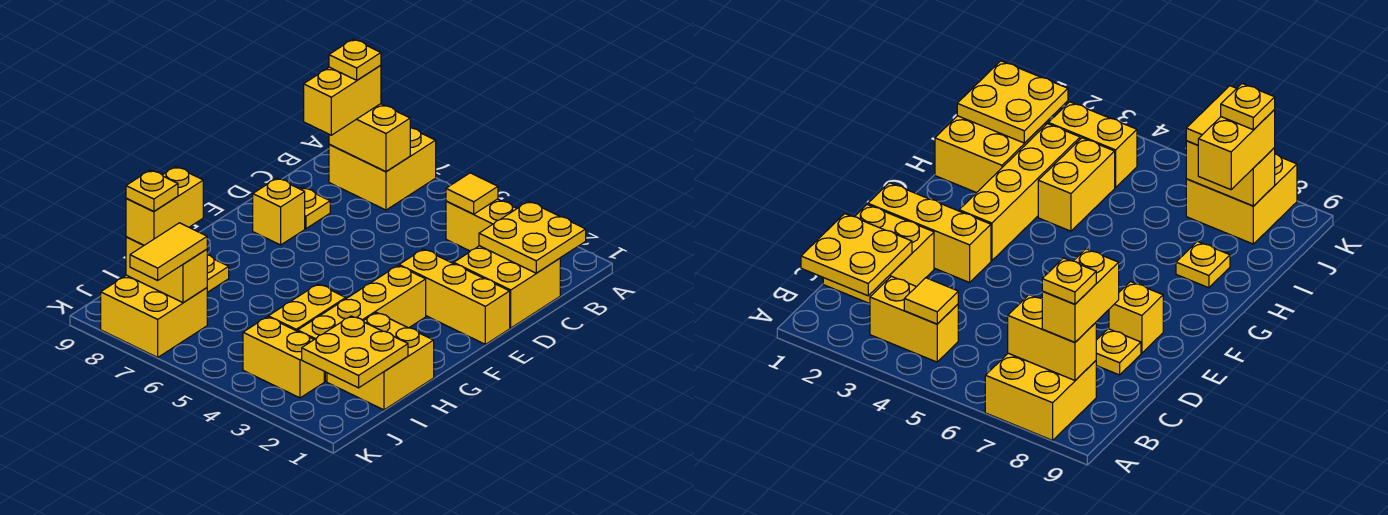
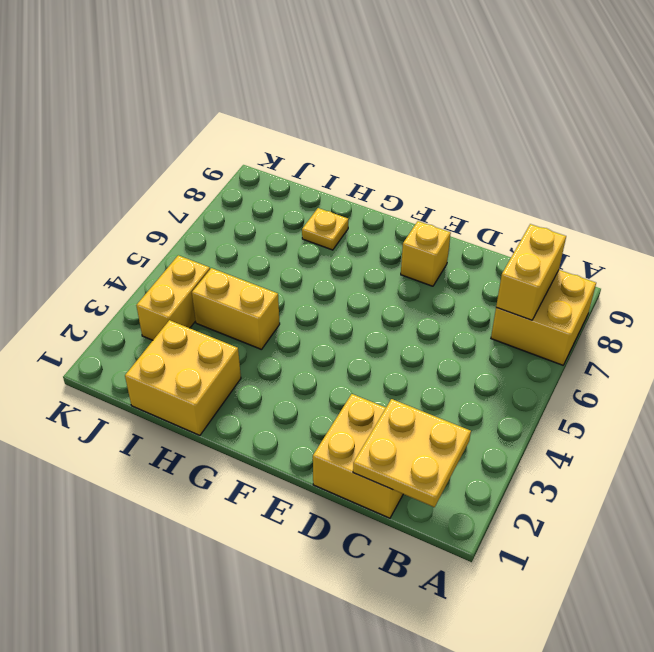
none -> yellow brick B3:B4 level 1
none -> yellow plate D8 level 1
none -> yellow brick E1:E3 level 1

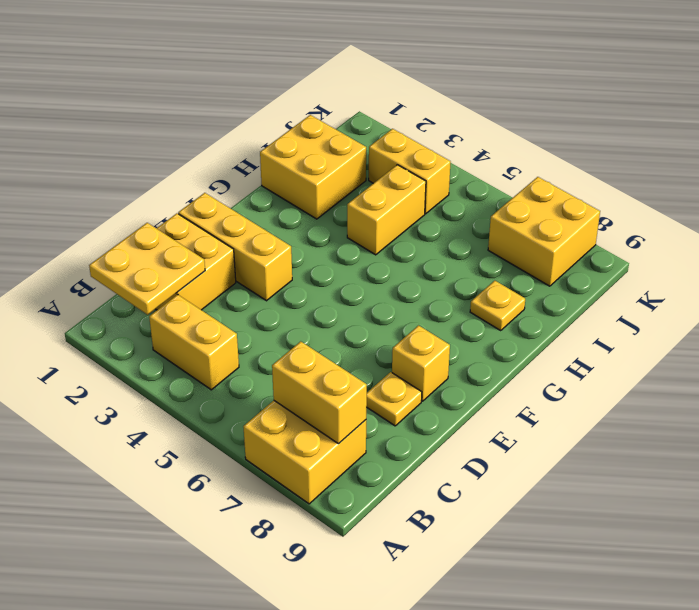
none -> yellow brick F3:I3 level 1
none -> yellow tile B4 level 2
none -> yellow plate I1:J2 level 2

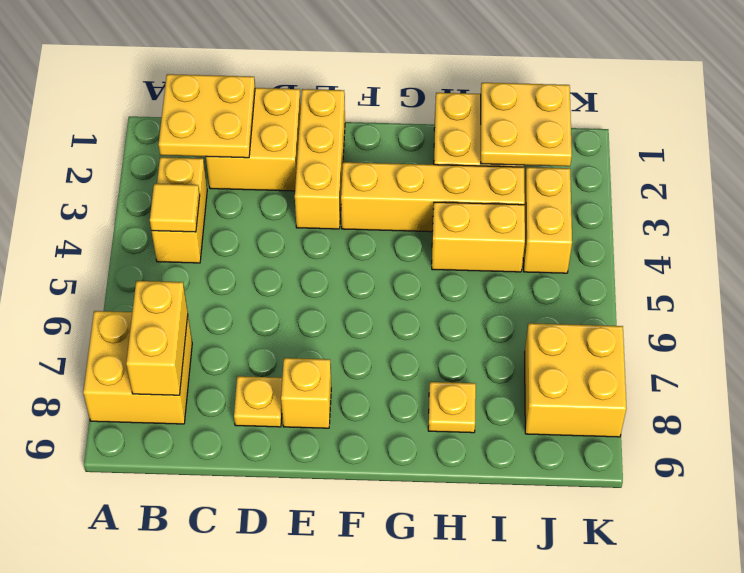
none -> yellow brick J7:J8 level 2
none -> yellow brick B8:C8 level 3
none -> yellow brick I8:J8 level 3

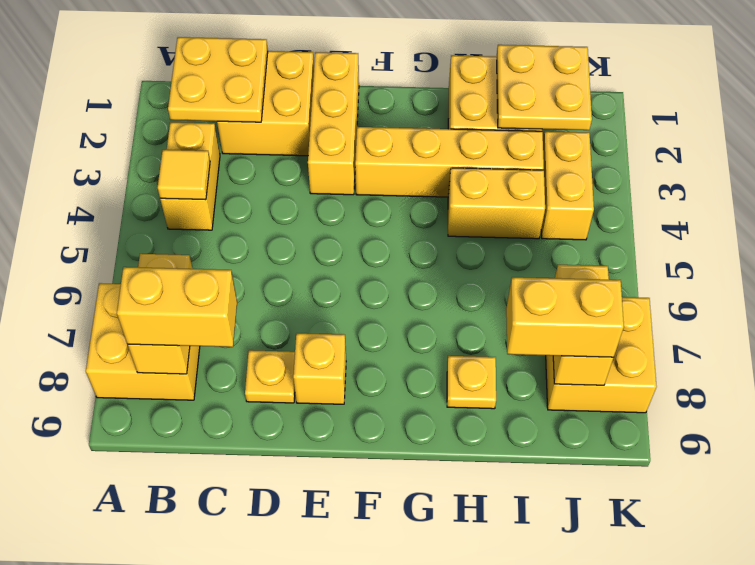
none -> yellow tile J7:K7 level 3
none -> yellow plate B8 level 4
none -> yellow plate J8 level 4

